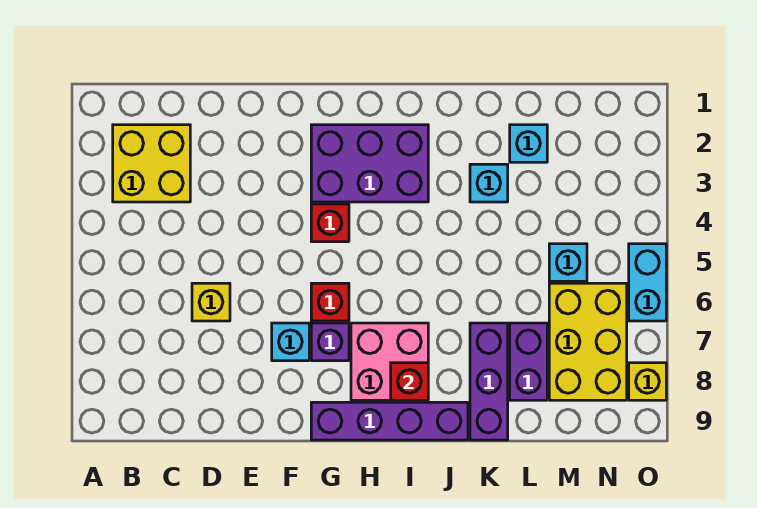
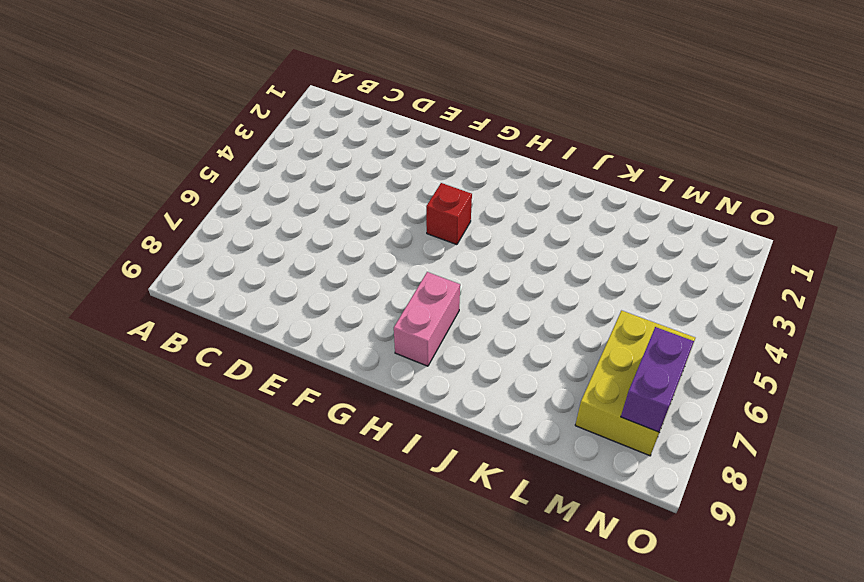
pink brick H7:H8 level 1 -> pink brick H7:I8 level 1
purple brick N7:N8 level 2 -> purple brick L7:L8 level 1
none -> yellow brick B2:C3 level 1
none -> yellow brick D6 level 1
none -> cyan brick F7 level 1

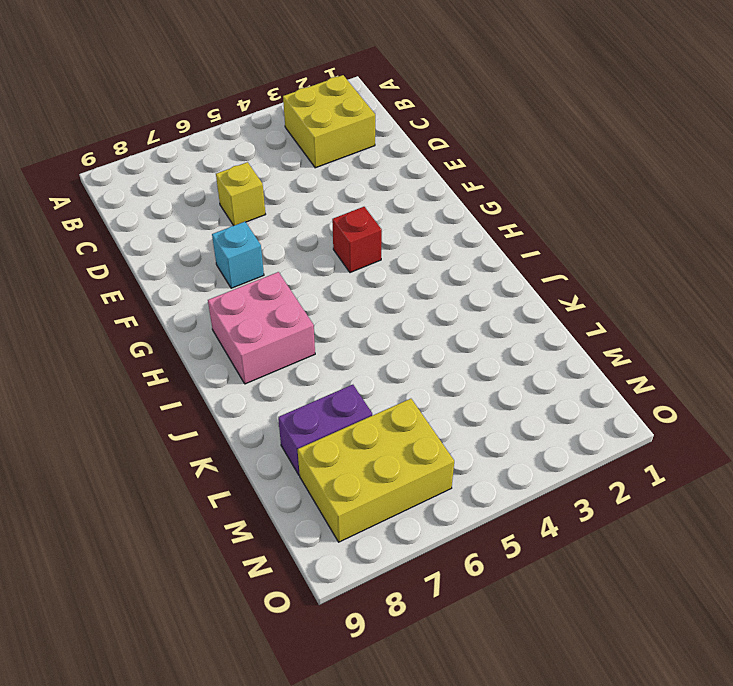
none -> purple brick G2:I3 level 1
none -> red brick G6 level 1
none -> purple brick G7 level 1

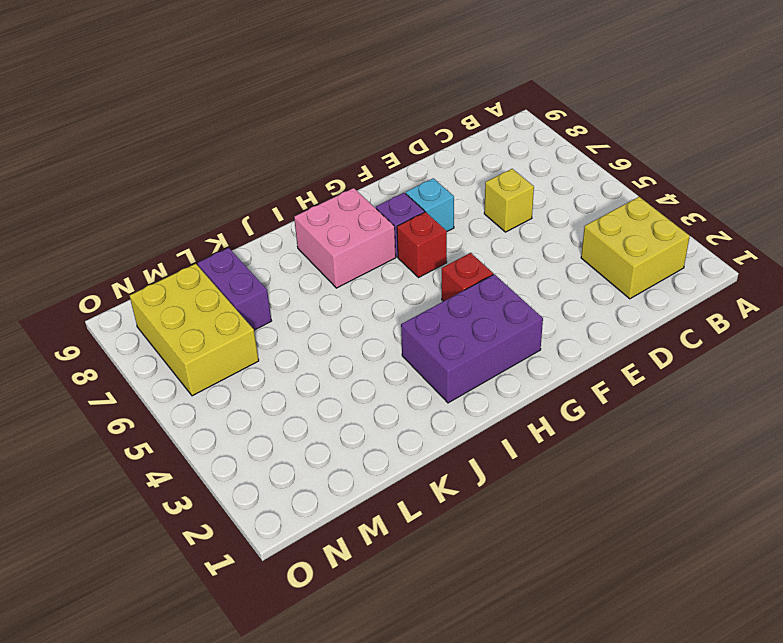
none -> purple brick G9:J9 level 1
none -> cyan brick K3 level 1
none -> purple brick K7:K9 level 1

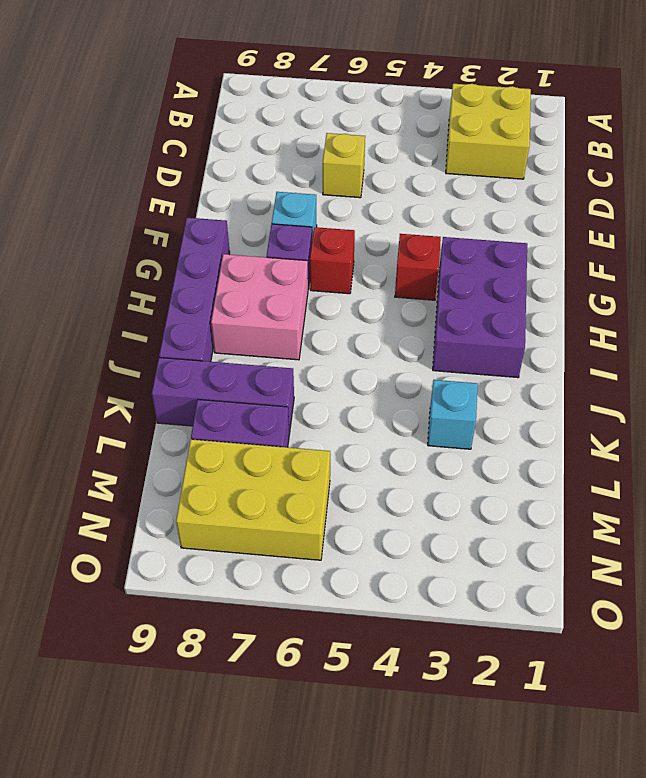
none -> cyan brick L2 level 1
none -> cyan brick M5 level 1
none -> cyan brick O5:O6 level 1

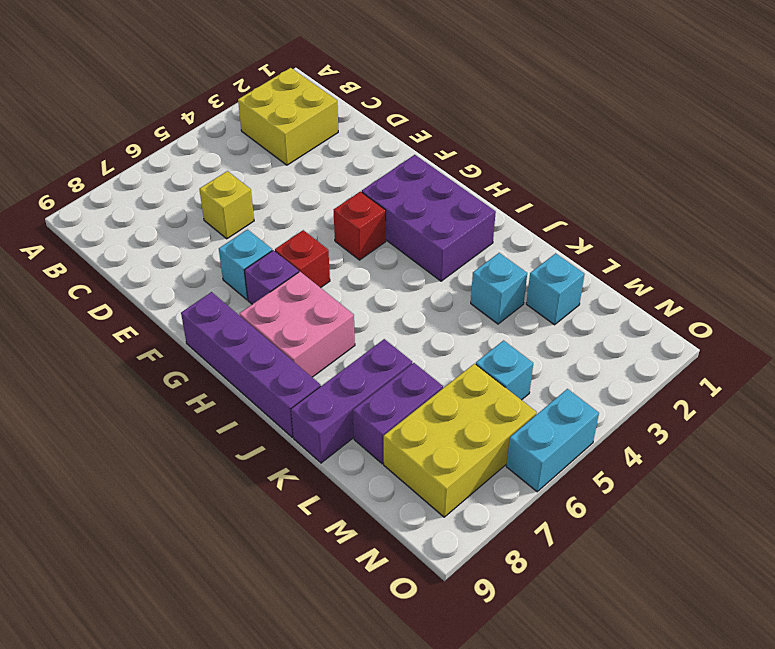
none -> yellow brick O8 level 1
none -> red brick I8 level 2

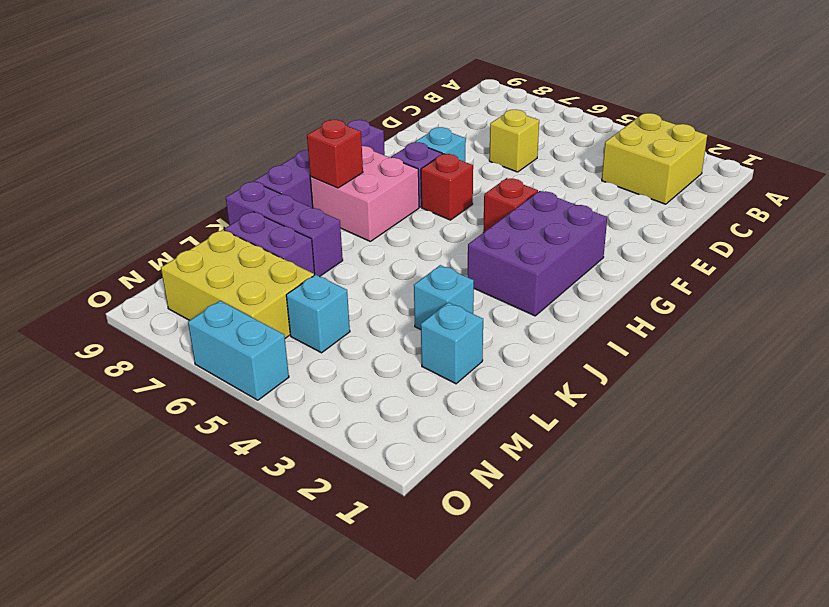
none -> yellow brick O8 level 1

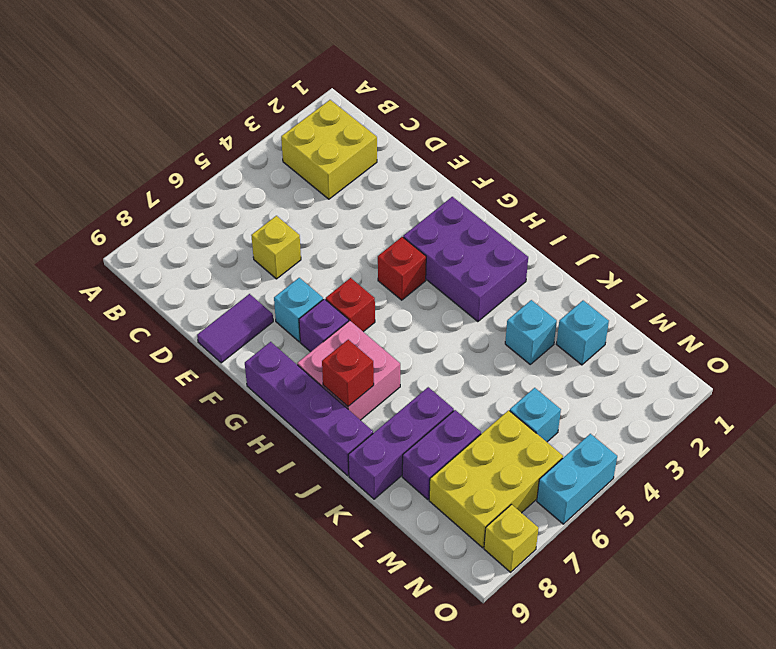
purple tile E8:E9 level 1 -> none

